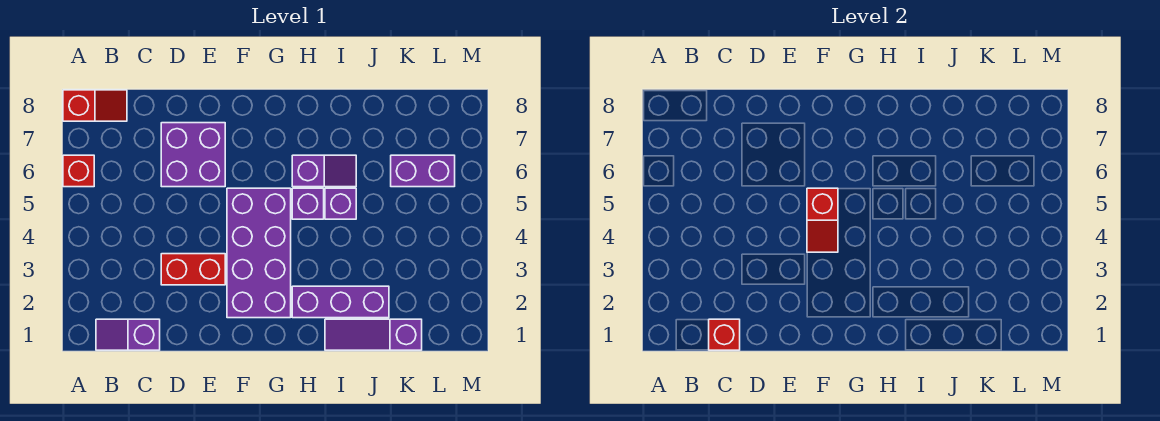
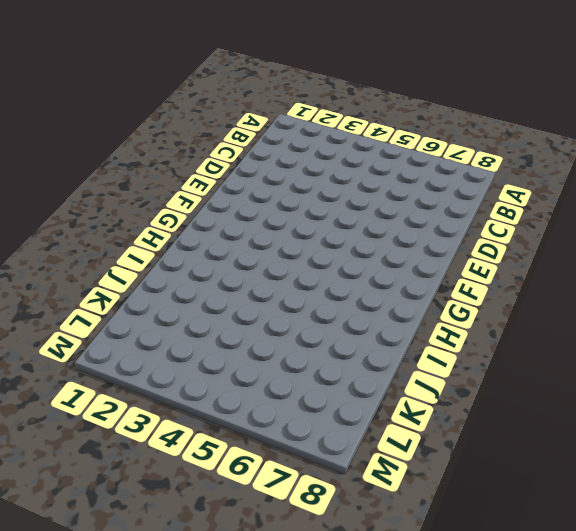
none -> red brick A6 level 1
none -> red slope A8:B8 level 1 top A
none -> purple slope B1:C1 level 1 top C

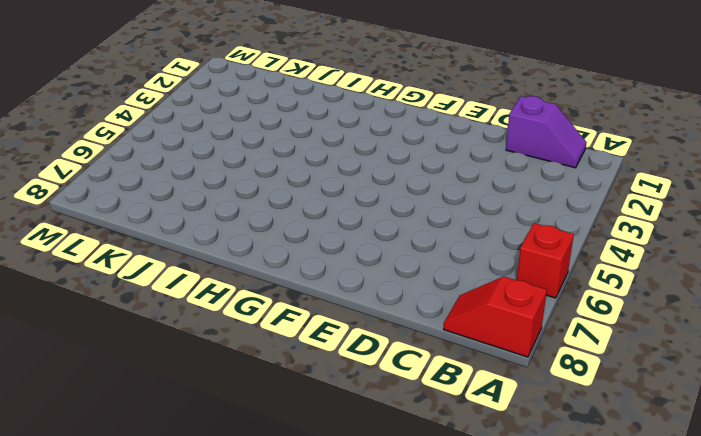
none -> red brick D3:E3 level 1
none -> purple brick D6:E7 level 1
none -> purple brick F2:G5 level 1

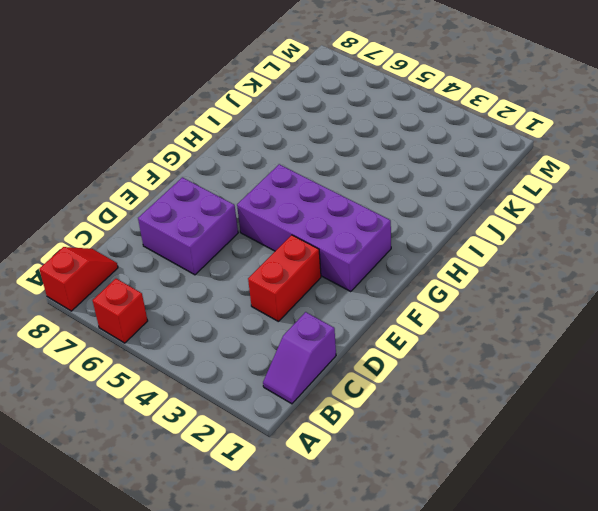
none -> purple brick H2:J2 level 1
none -> purple brick H5 level 1
none -> purple slope H6:I6 level 1 top H

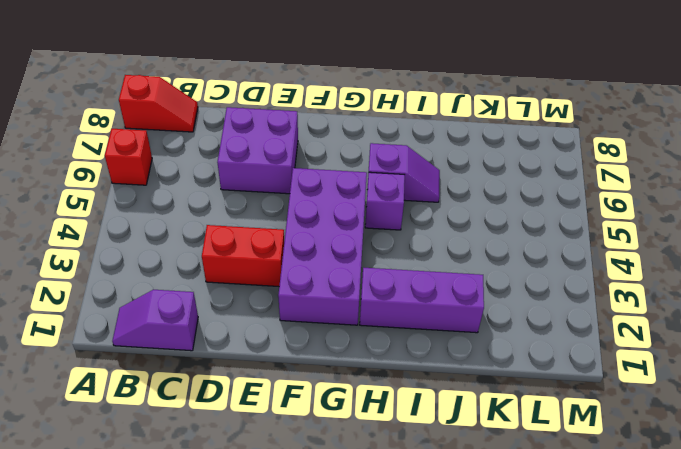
none -> purple slope I1:K1 level 1 top K
none -> purple brick I5 level 1
none -> purple brick K6:L6 level 1

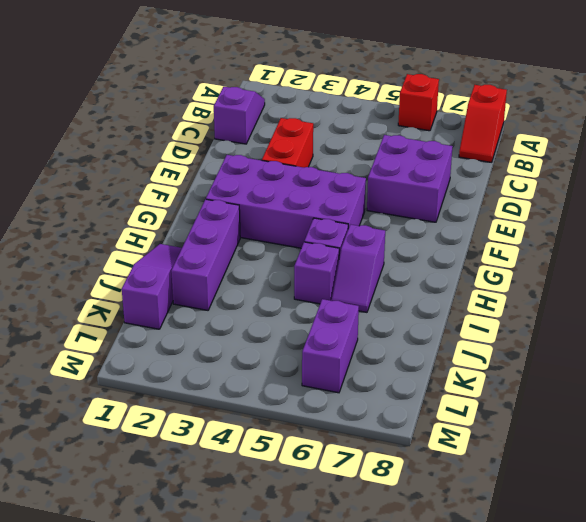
none -> red brick C1 level 2
none -> red slope F4:F5 level 2 top 5

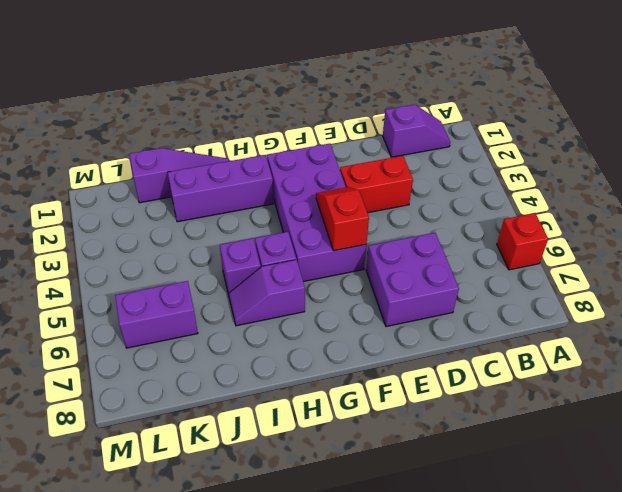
none -> red slope A8:B8 level 1 top A
none -> red brick C1 level 2

